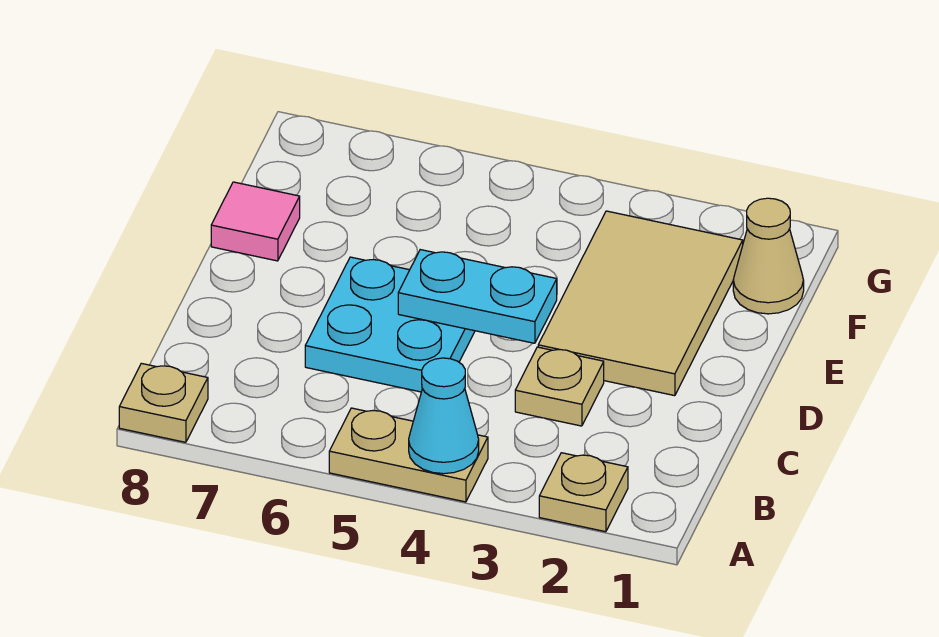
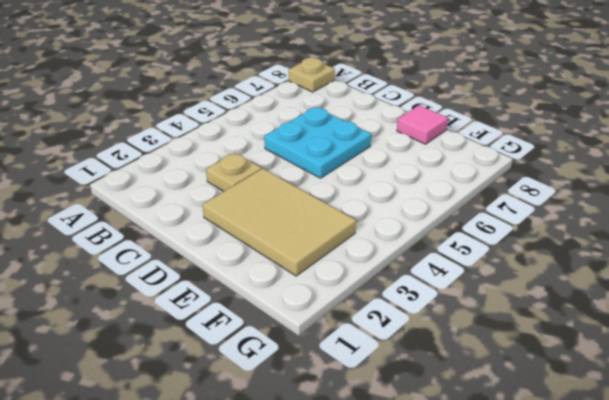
none -> tan plate A2 level 1
none -> tan plate A4:A5 level 1

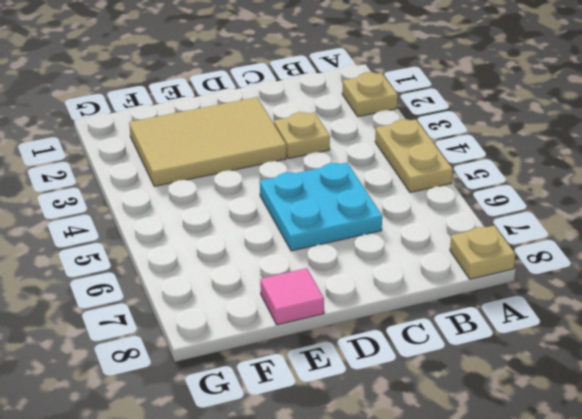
none -> tan cone F1 level 1
none -> cyan cone A4 level 2

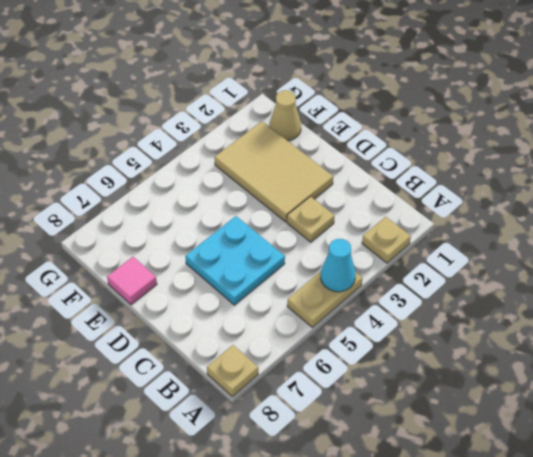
none -> cyan plate D4:D5 level 2

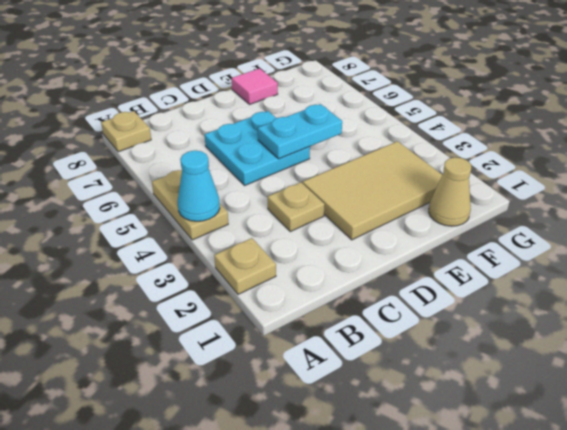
cyan plate D5:E5 level 2 -> cyan plate D4:D5 level 2

